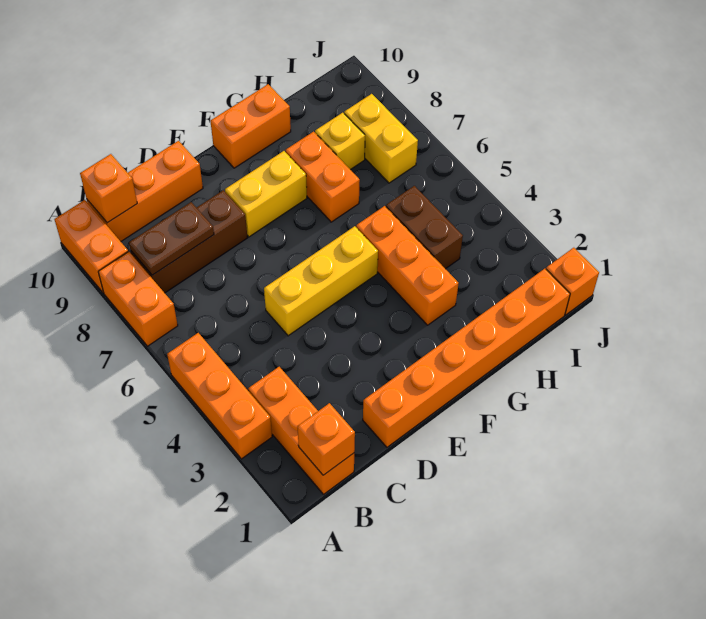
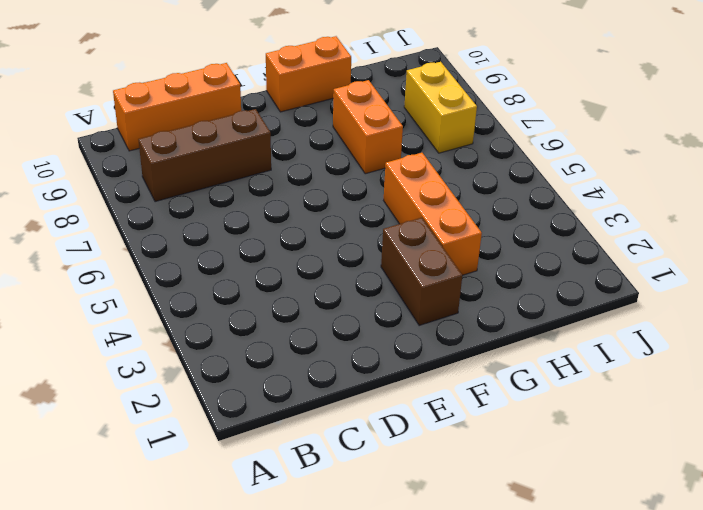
brown brick F2:F3 level 1 -> brown brick H4:H5 level 1
none -> orange brick A3:A5 level 1
none -> orange brick A7:A8 level 1
none -> orange brick A9:A10 level 1

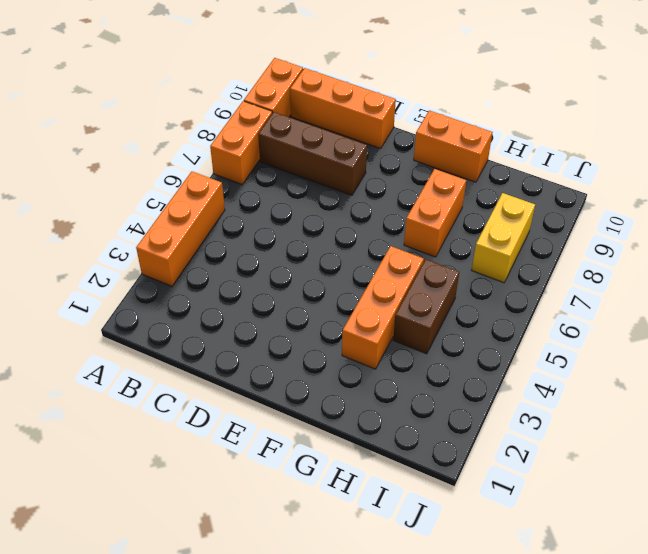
none -> orange brick B1:B3 level 1
none -> orange brick D1:I1 level 1
none -> yellow brick D5:F5 level 1

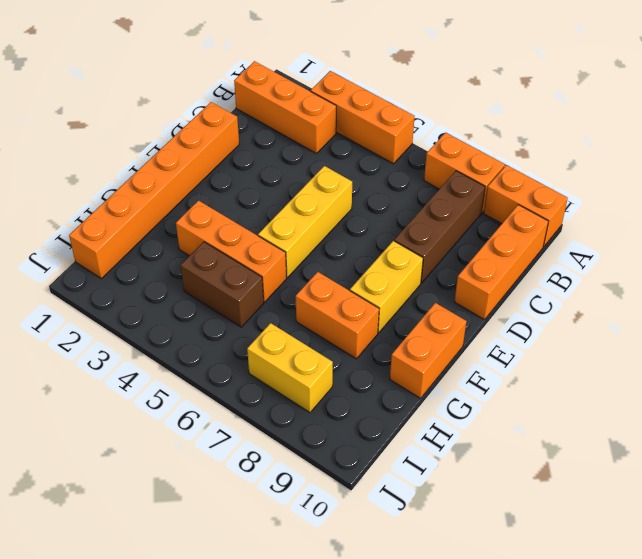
none -> yellow brick H8 level 1
none -> orange brick J1 level 1
none -> orange brick B1 level 2

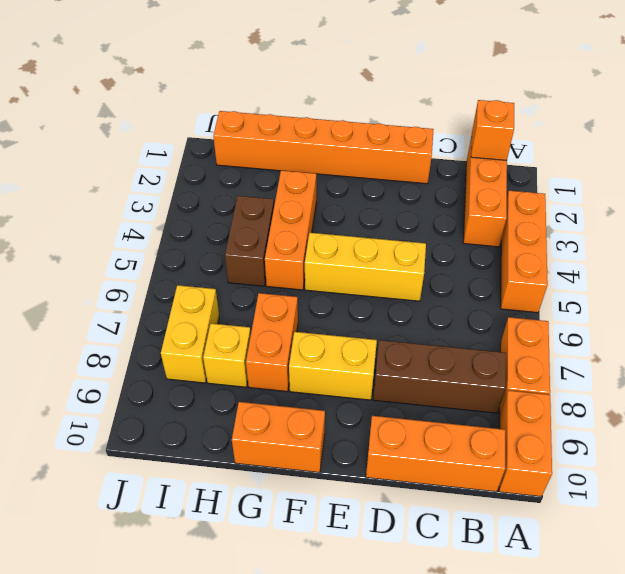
none -> orange brick J1 level 1
none -> brown plate B8:C8 level 2
none -> orange brick B10 level 2

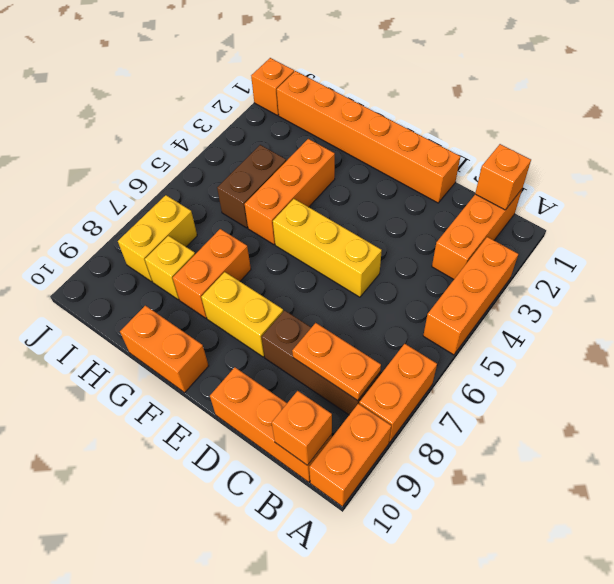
orange plate B8:C8 level 2 -> brown plate B8:C8 level 2

